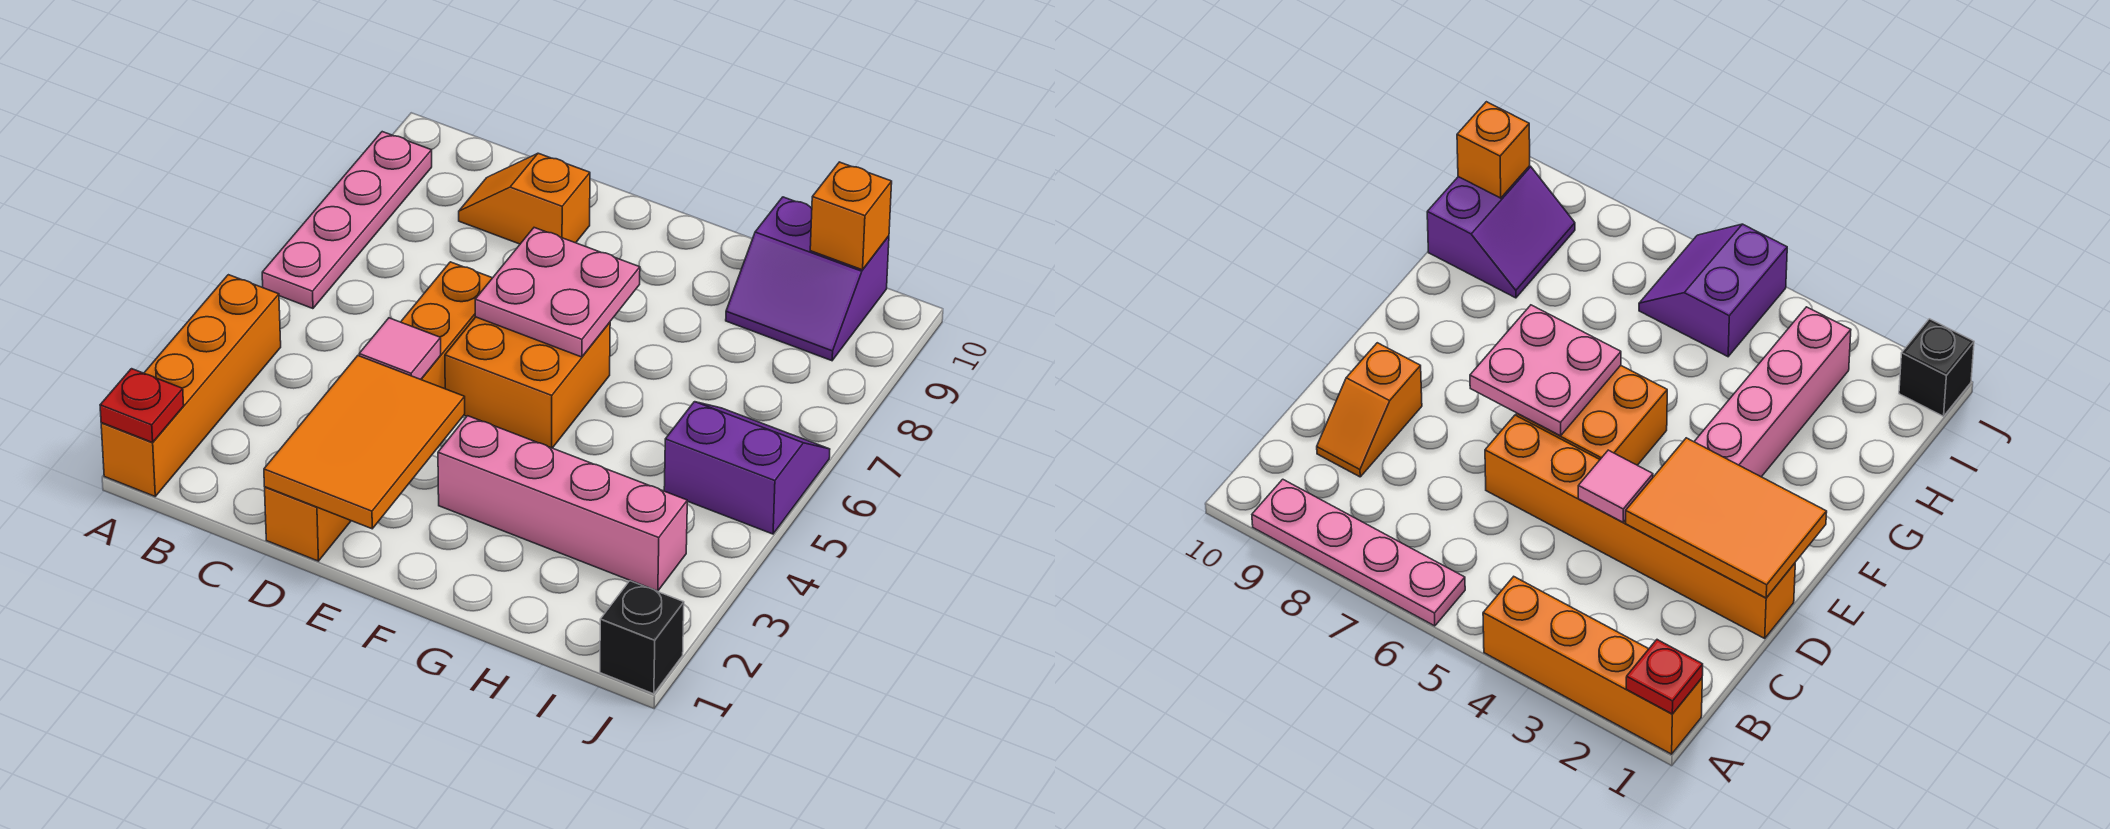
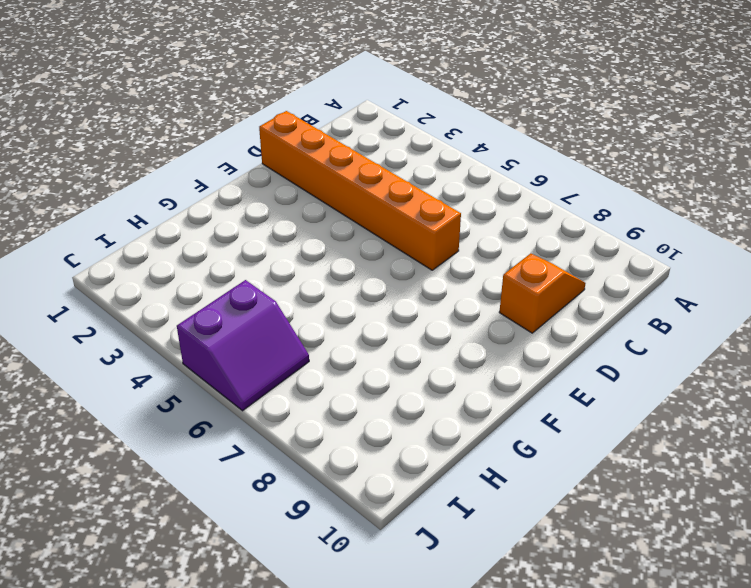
none -> orange brick A1:A4 level 1
none -> pink plate A6:A9 level 1
none -> orange brick E5:F6 level 1

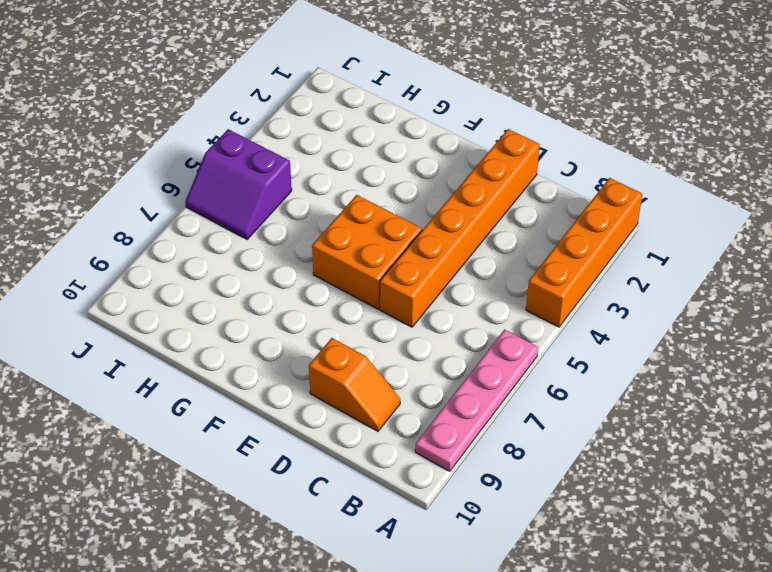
none -> pink brick F3:I3 level 1
none -> purple slope H9:I10 level 1 top 10
none -> black brick J1 level 1

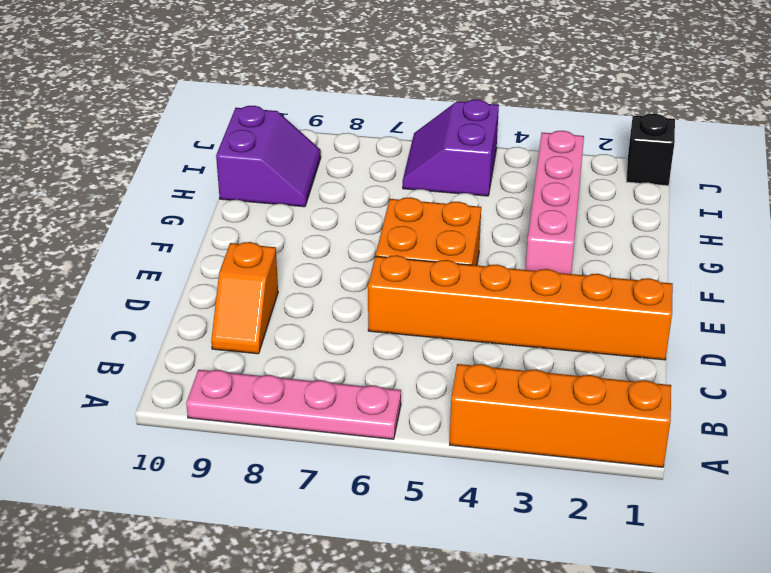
none -> red plate A1 level 2
none -> orange tile D1:E3 level 2
none -> pink tile D4 level 2

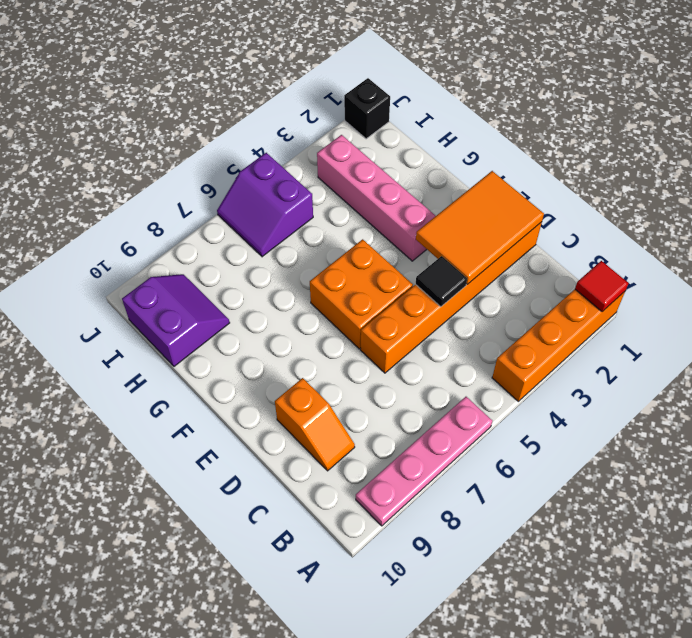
red tile A1 level 2 -> red plate A1 level 2
black tile D4 level 2 -> pink tile D4 level 2
none -> pink plate E6:F7 level 2
none -> orange brick I10 level 2

